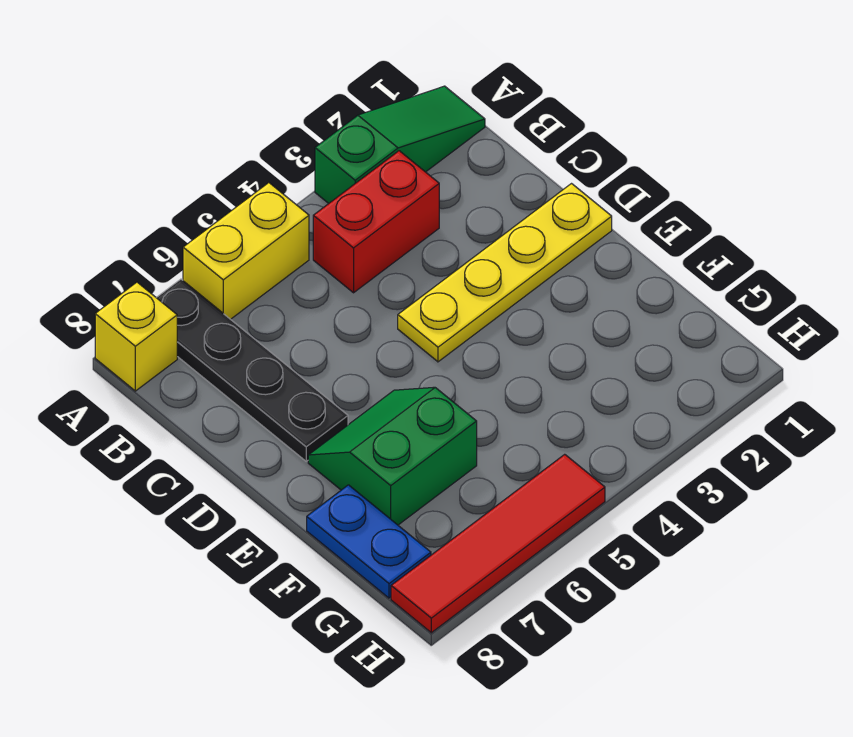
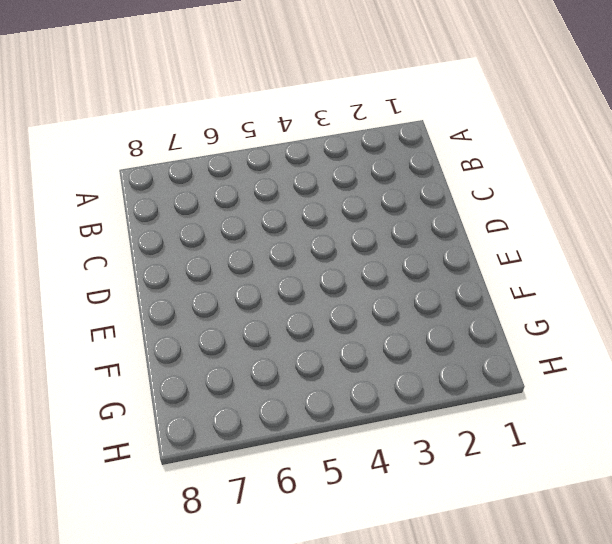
none -> green slope A1:A3 level 1 top 3
none -> yellow brick A5:A6 level 1

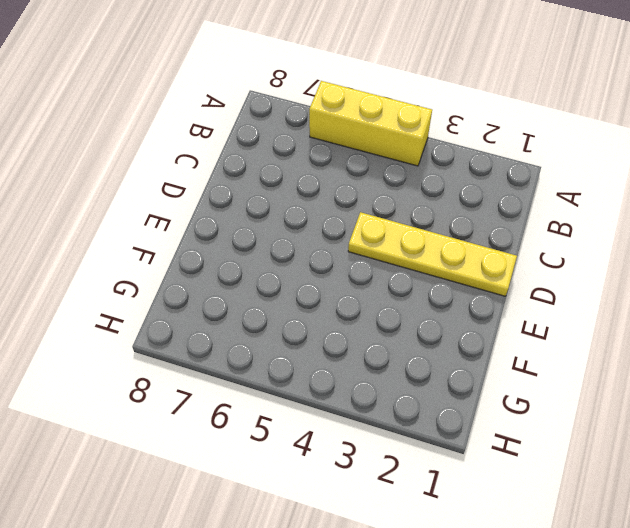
yellow brick A4:A6 level 1 -> yellow brick A5:A6 level 1
none -> green slope A1:A3 level 1 top 3
none -> black plate A7:D7 level 1

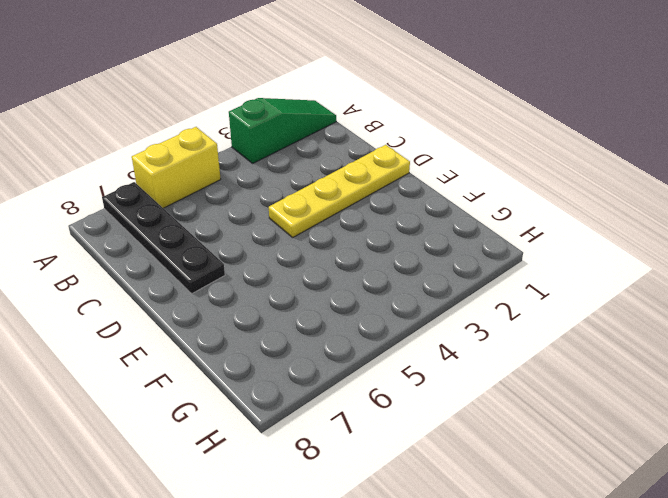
none -> yellow brick A8 level 1
none -> red brick B3:B4 level 1

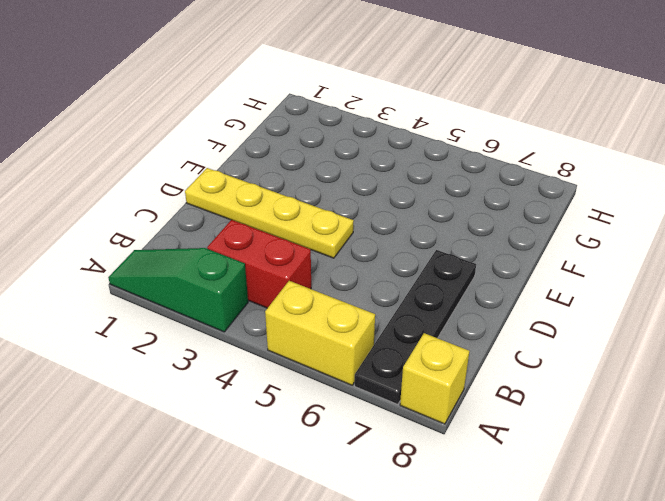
none -> green slope E6:F7 level 1 top F
none -> blue plate F8:G8 level 1

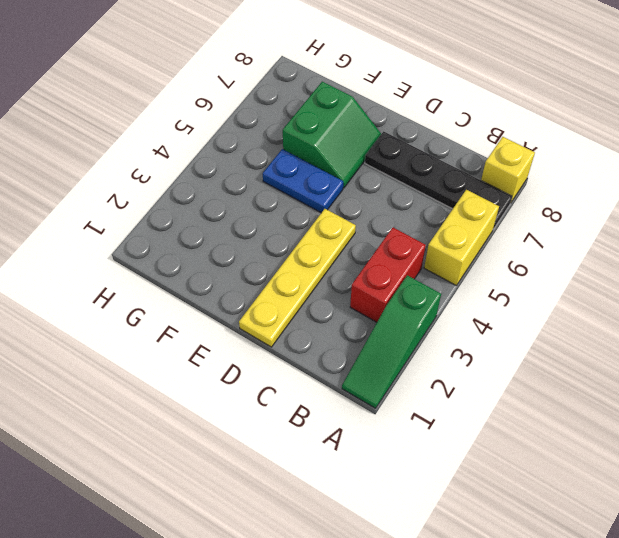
blue plate E5:F5 level 1 -> blue plate F8:G8 level 1
none -> red tile H5:H8 level 1

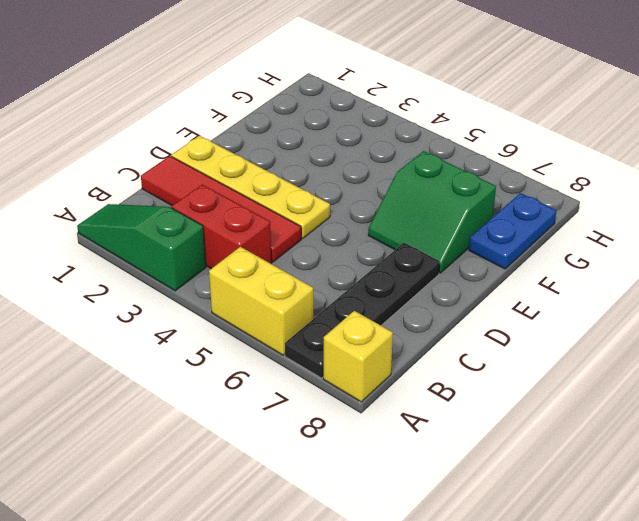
red tile C1:C4 level 1 -> red tile H5:H8 level 1

